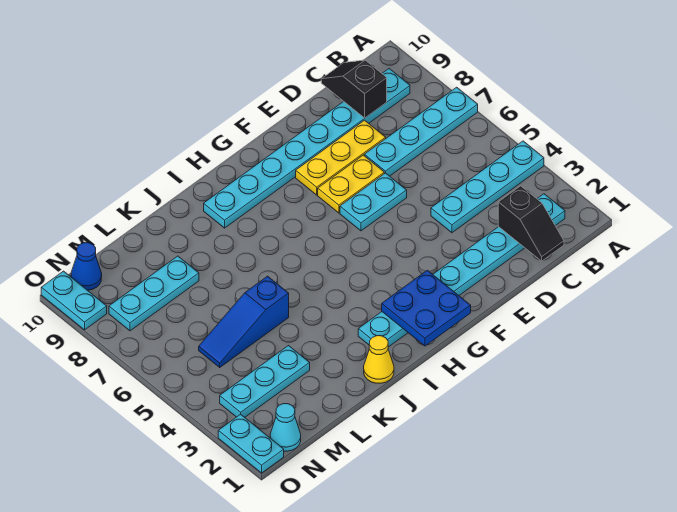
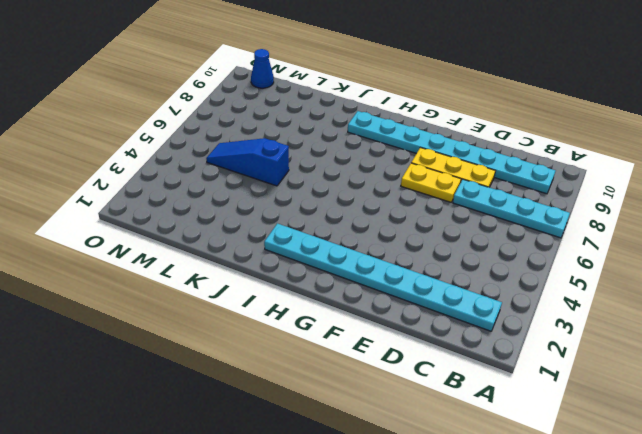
none -> cyan plate A4:D4 level 1
none -> cyan plate E6:F6 level 1
none -> yellow cone J1 level 1

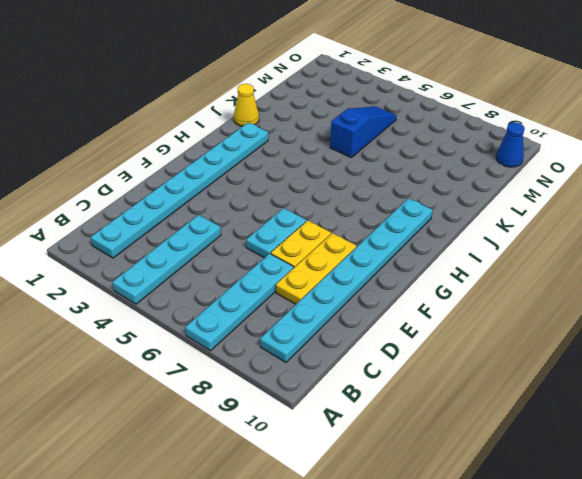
none -> cyan plate L3:N3 level 1
none -> cyan plate L8:N8 level 1
none -> cyan cone N1 level 1

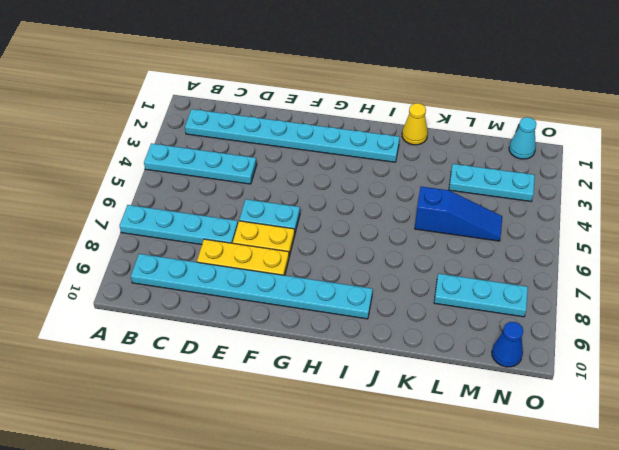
none -> cyan plate O1:O2 level 1
none -> cyan plate O9:O10 level 1
none -> black slope C1:C2 level 2 top 2

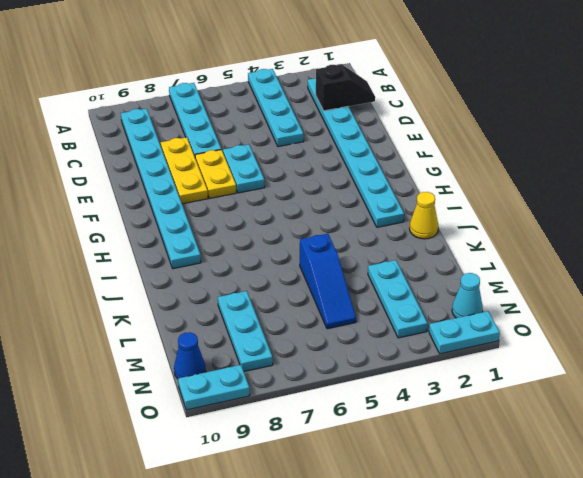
none -> black slope C9:C10 level 2 top 9
none -> blue plate G1:H2 level 2

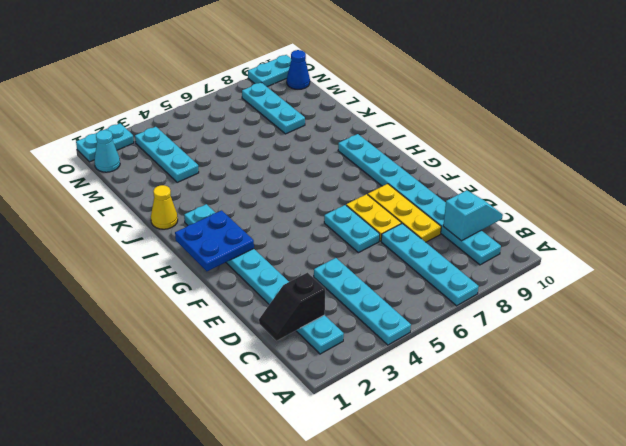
cyan slope C9:C10 level 2 top 9 -> black slope C9:C10 level 2 top 9
none -> blue slope K5:M5 level 1 top K

